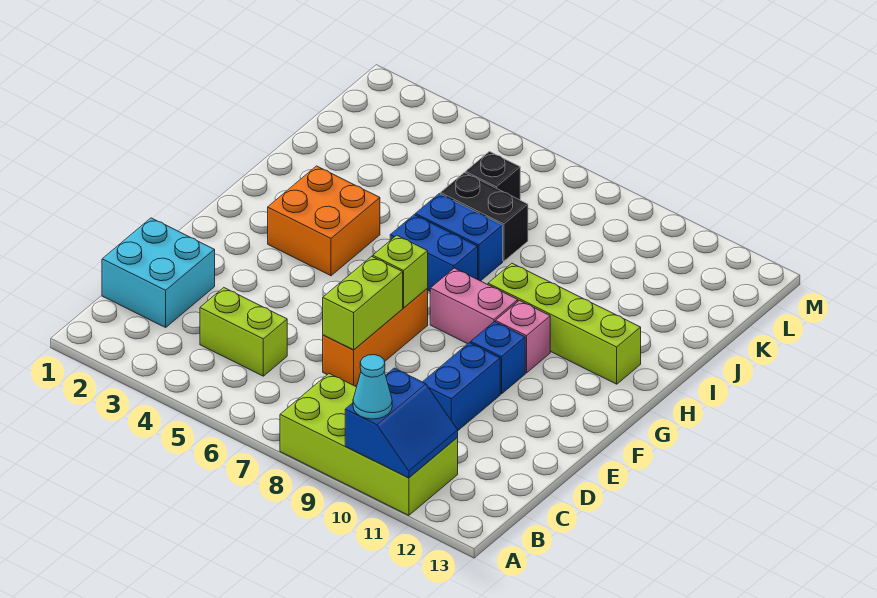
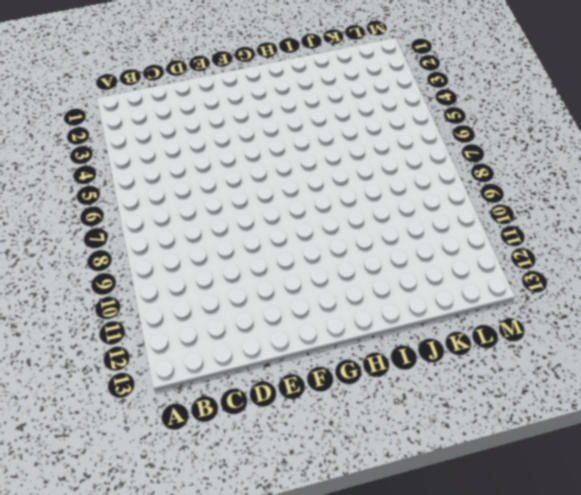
none -> lime brick A8:B11 level 1
none -> cyan brick C1:D2 level 1
none -> lime brick C4:C5 level 1

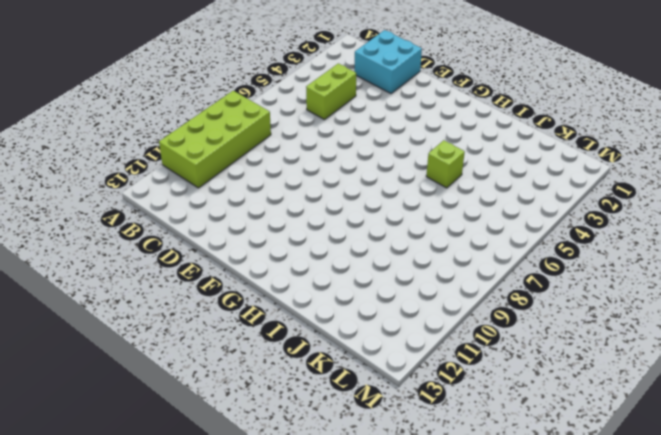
lime brick I5 level 1 -> lime brick F7 level 2
none -> orange brick D7:F7 level 1
none -> blue brick D10:E10 level 1
none -> blue brick F10 level 1

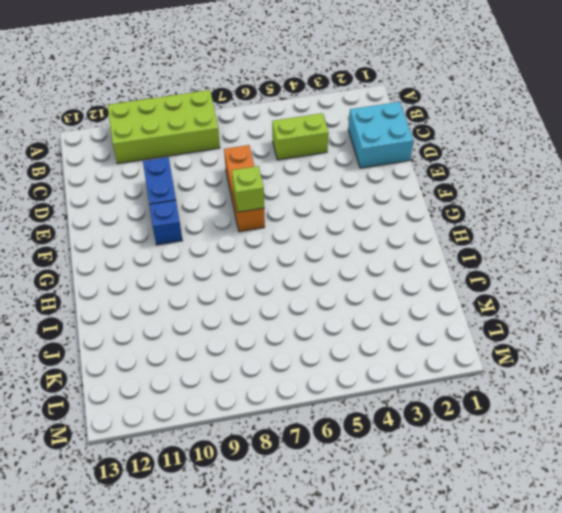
none -> orange brick G3:H4 level 1
none -> pink brick G8:G9 level 1
none -> pink brick G10 level 1

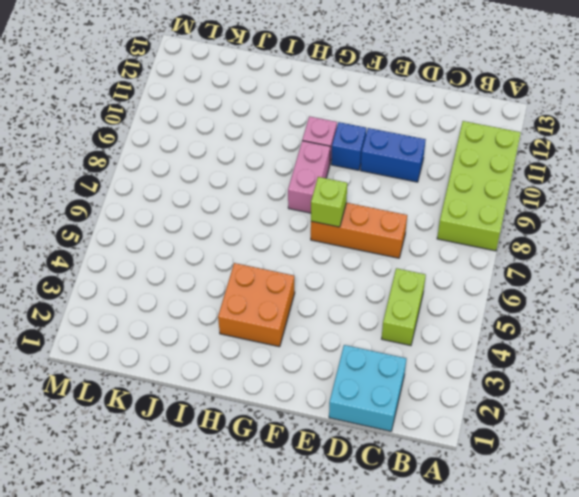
none -> blue brick H6:H7 level 1
none -> lime brick H9:H12 level 1
none -> blue brick I6:I7 level 1

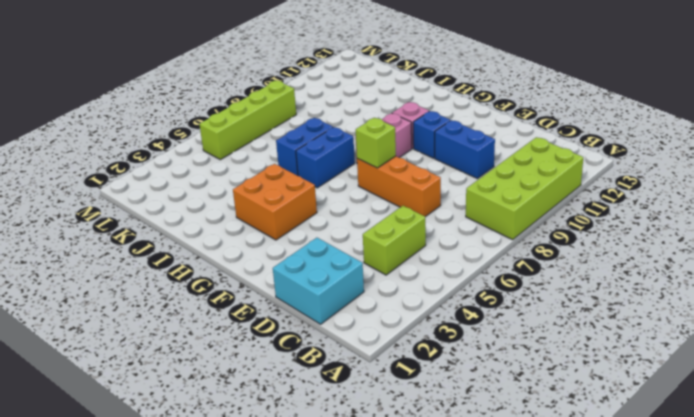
lime brick L5:L8 level 1 -> lime brick H9:H12 level 1
none -> black brick J6:J7 level 1
none -> black brick K6 level 1
none -> blue slope A10:B11 level 2 top 10

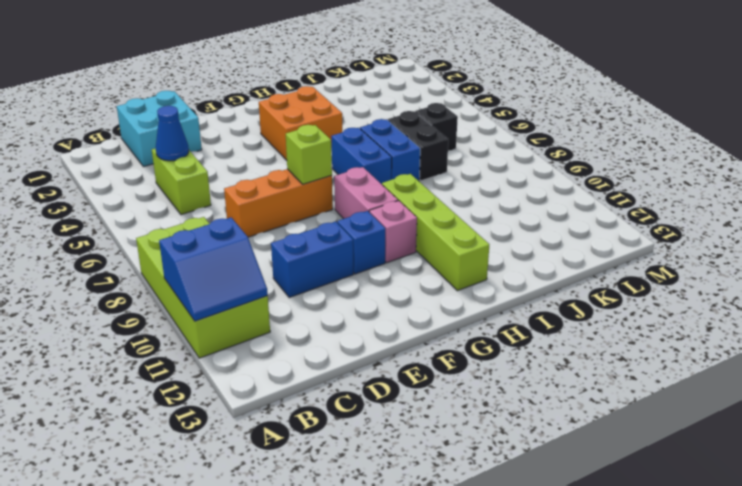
blue cone C4 level 2 -> none
none -> lime brick D7:E7 level 2
none -> cyan cone A10 level 3

